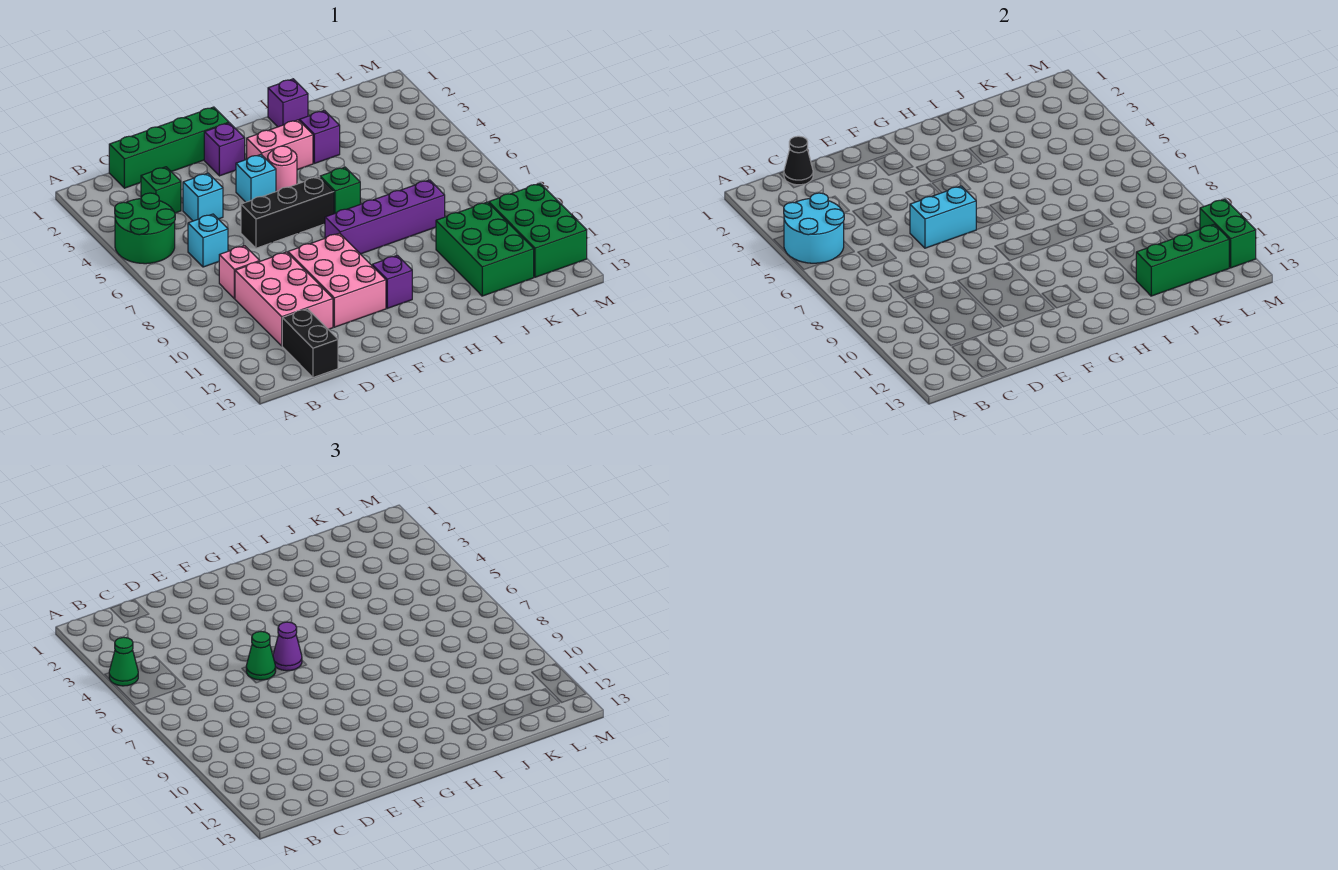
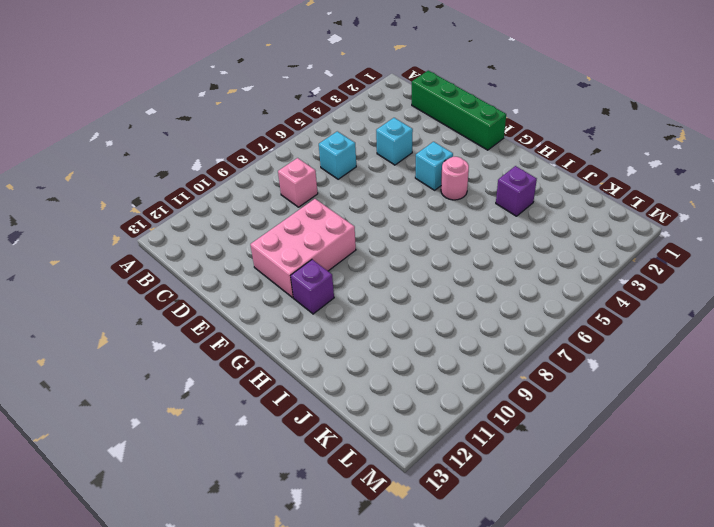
none -> green round brick A4:B5 level 1
none -> green brick C3 level 1
none -> pink brick C9:D11 level 1

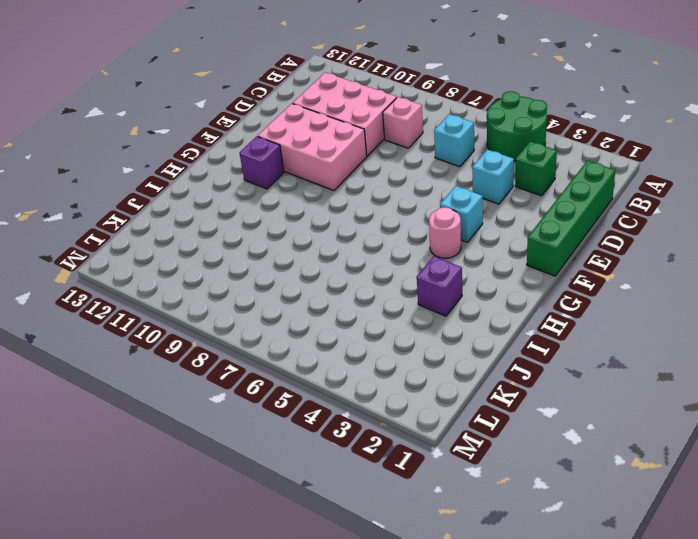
none -> black brick C12:C13 level 1
none -> black brick E6:G6 level 1
none -> purple brick F2 level 1

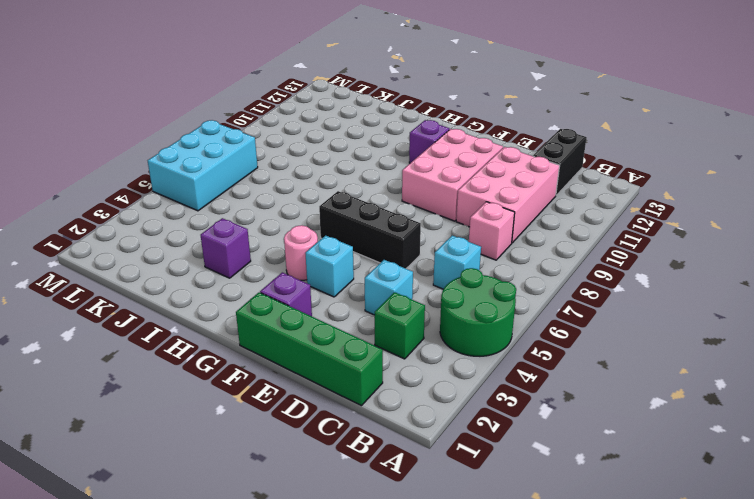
cyan brick L5:M7 level 1 -> none
none -> pink brick G3:H3 level 1
none -> purple brick G8:J8 level 1
none -> green brick H6 level 1

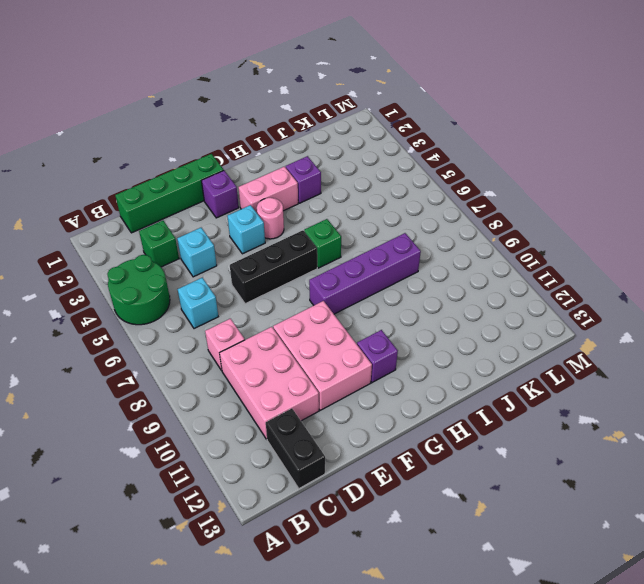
none -> purple brick I1 level 1
none -> green brick J10:K12 level 1
none -> green brick L10:M12 level 1

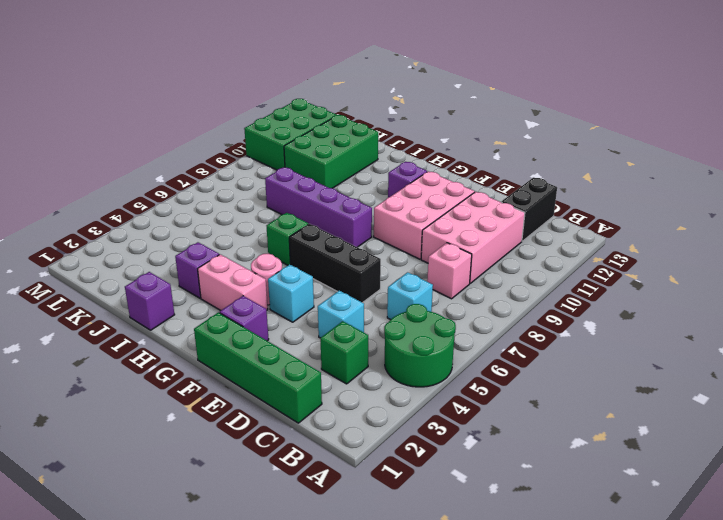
none -> cyan round brick A4:B5 level 2
none -> black cone C1 level 2
none -> cyan brick E6:F6 level 2

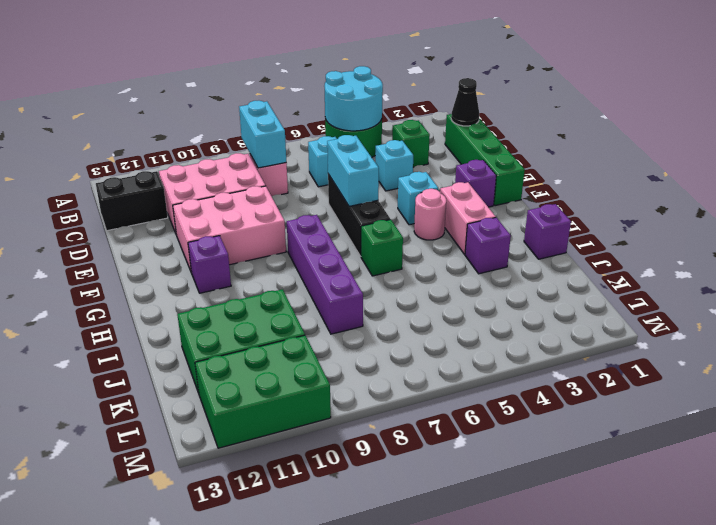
cyan brick B8:C8 level 2 -> none
none -> green brick J12:L12 level 2
none -> green brick M11:M12 level 2
none -> green cone A4 level 3

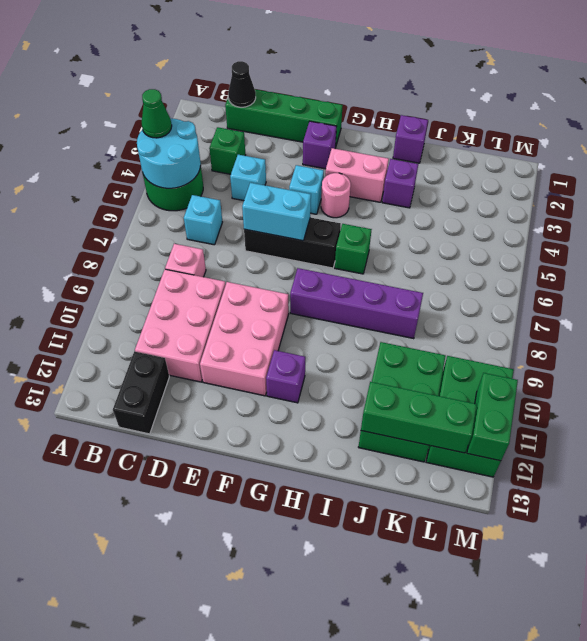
none -> green cone E6 level 3
none -> purple cone F6 level 3

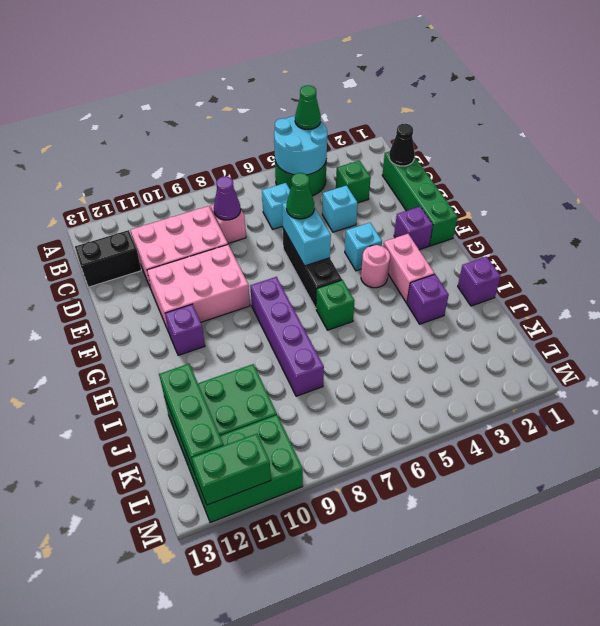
purple cone C8 level 2 -> purple cone F6 level 3

